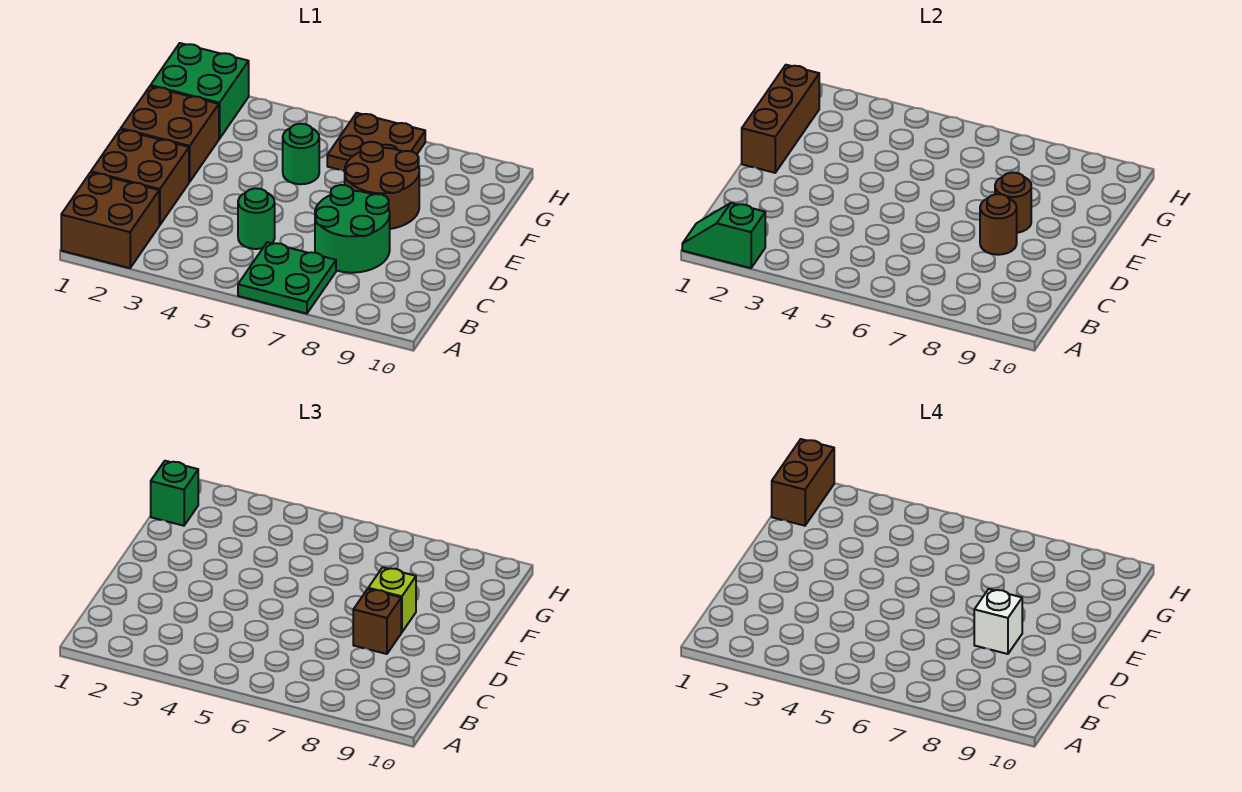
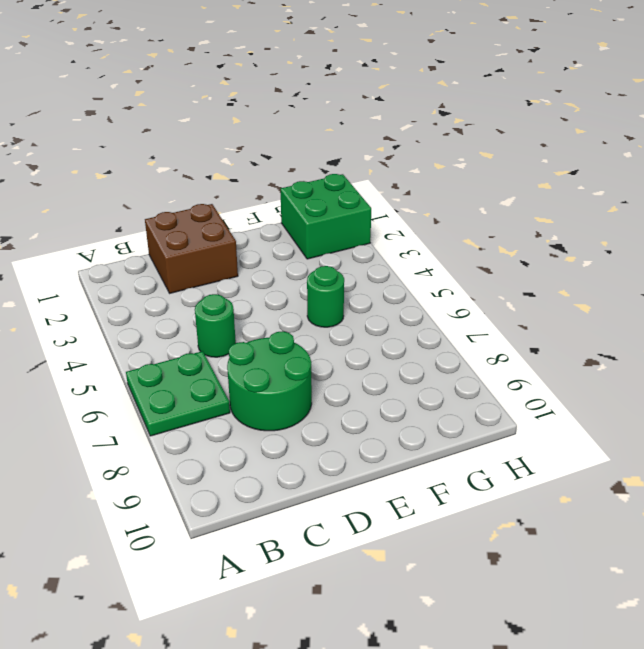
none -> brown brick A1:B2 level 1
none -> brown brick E1:F2 level 1
none -> brown round brick E7:F8 level 1

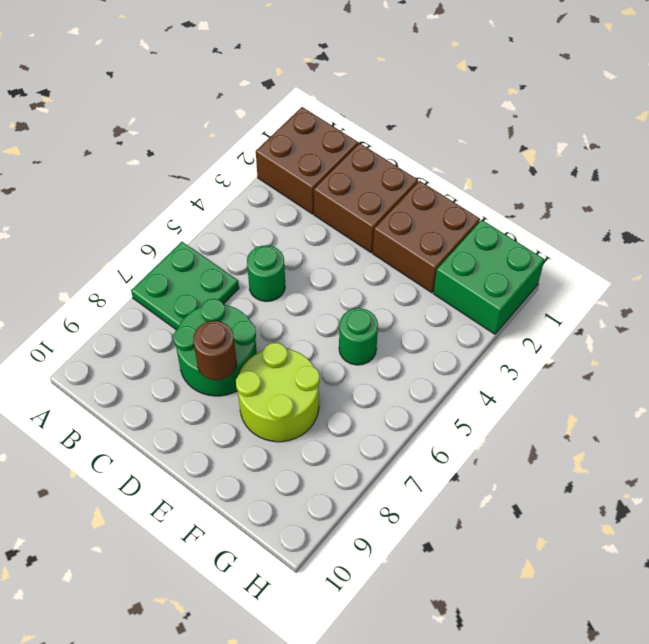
lime round brick E7:F8 level 1 -> brown round brick E7:F8 level 1
none -> brown plate G6:H7 level 1
none -> green slope A1:A2 level 2 top 2
none -> brown brick E1:G1 level 2

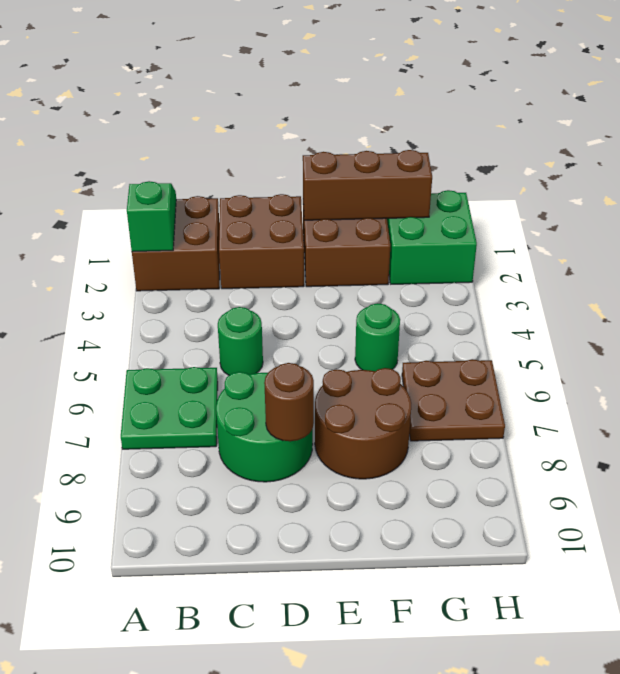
none -> brown round brick E8 level 2
none -> brown brick D8 level 3
none -> lime brick E8 level 3

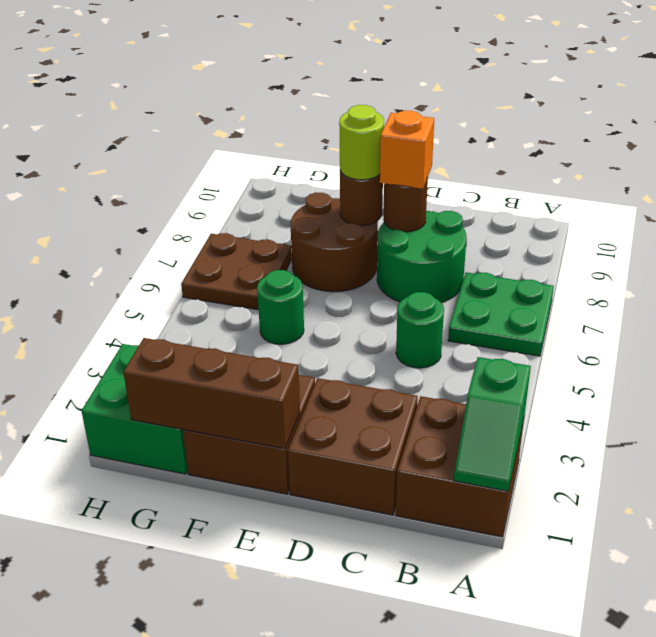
orange brick D8 level 3 -> brown brick D8 level 3
lime round brick E8 level 3 -> lime brick E8 level 3
none -> green brick G1 level 3
none -> white brick D8 level 4
none -> brown brick G1:H1 level 4

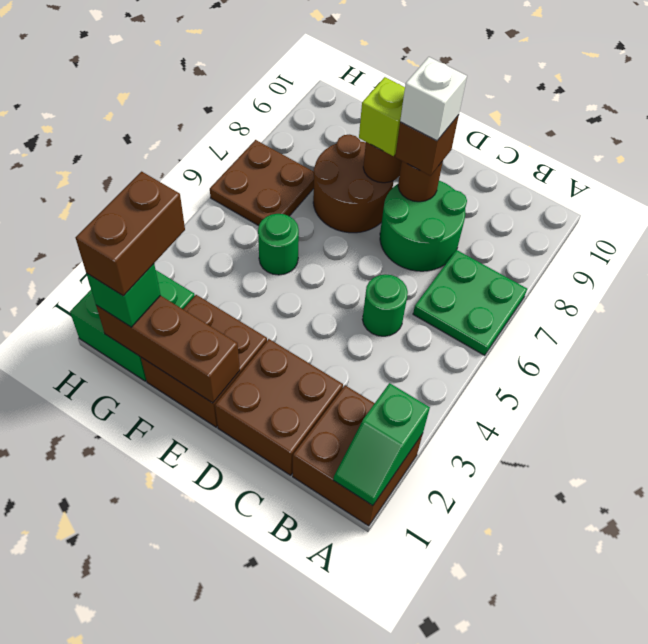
brown brick G1:G2 level 4 -> brown brick G1:H1 level 4

